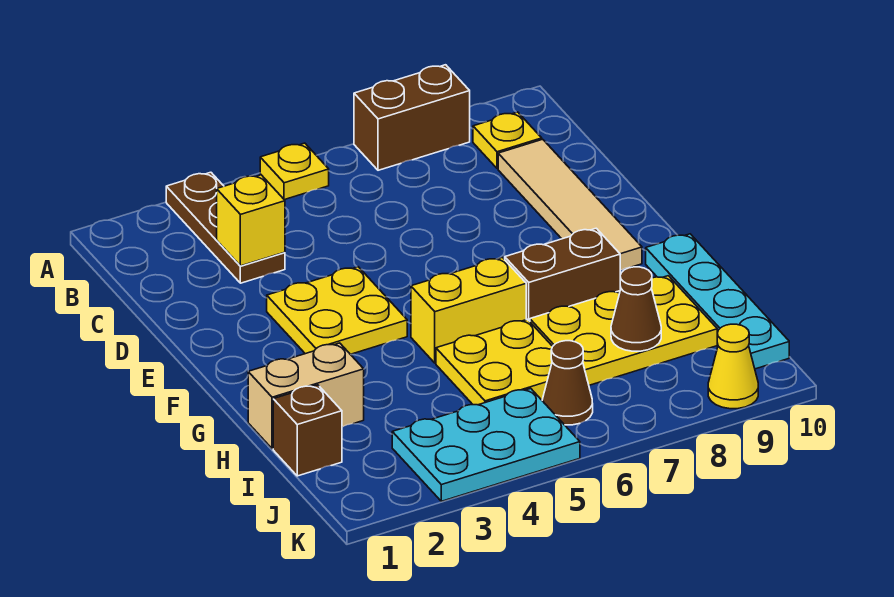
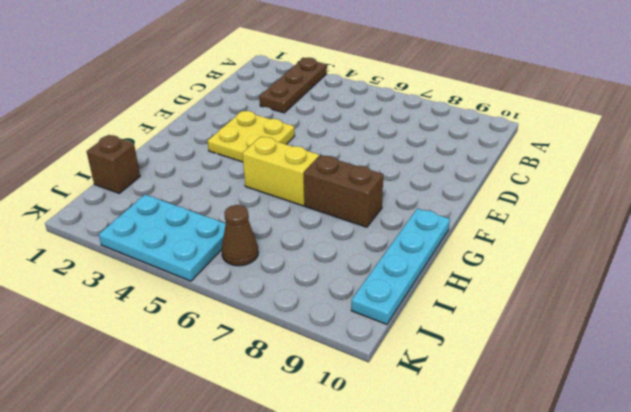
none -> yellow plate A5 level 1
none -> brown brick A7:A8 level 1
none -> yellow plate B9 level 1

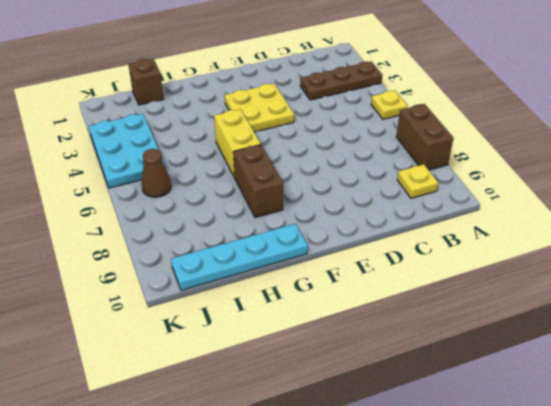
none -> tan tile C9:F9 level 1
none -> tan brick H1:H2 level 1
none -> yellow plate H5:I6 level 1

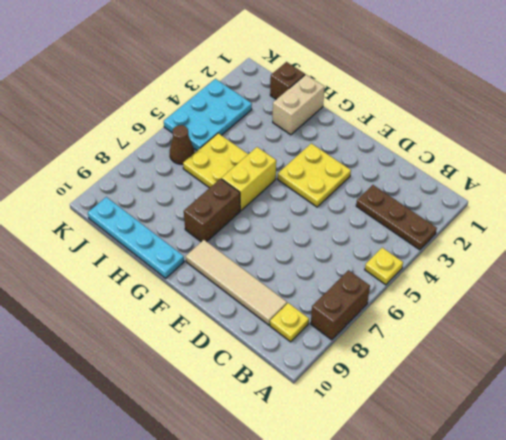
none -> yellow plate H7:I9 level 1
none -> yellow cone K9 level 1
none -> yellow brick C3 level 2

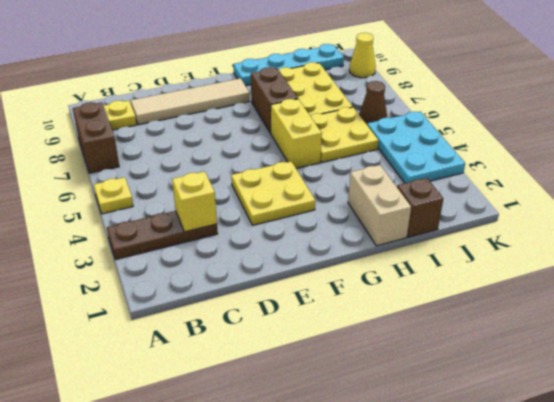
none -> brown cone I8 level 2

